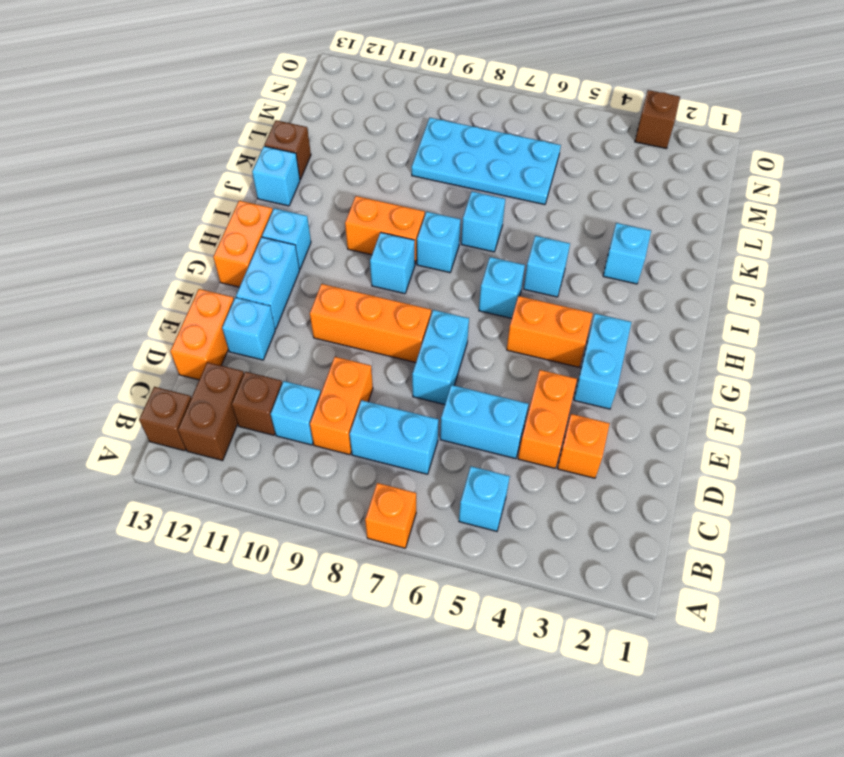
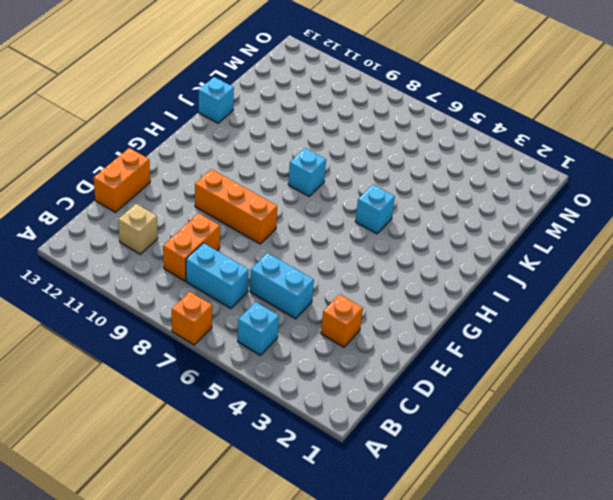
tan brick C11 level 1 -> brown brick C11 level 1
none -> brown brick B12:C12 level 1
none -> brown brick B13 level 1
none -> cyan brick C10 level 1
none -> orange brick D4:E4 level 1

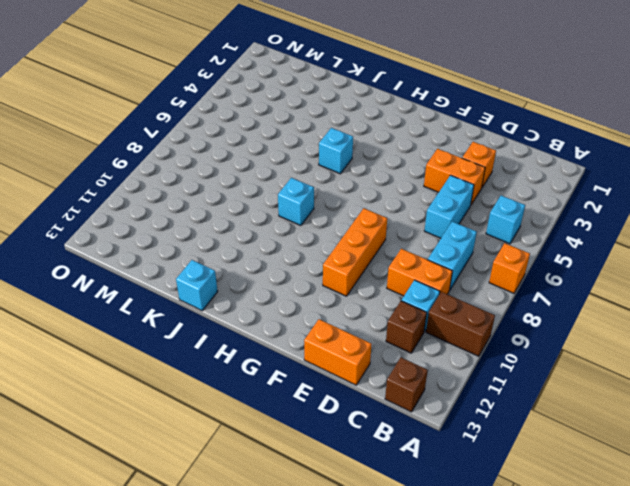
brown brick A10:B10 level 1 -> brown brick B12:C12 level 1
none -> cyan brick E7:F7 level 1
none -> cyan brick E12 level 1
none -> cyan brick F3:G3 level 1
none -> cyan brick F12:G12 level 1

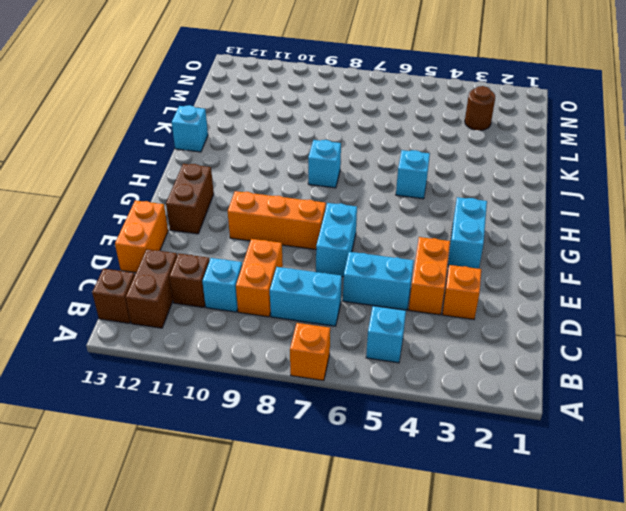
brown brick F12:G12 level 1 -> cyan brick F12:G12 level 1
brown round brick M3 level 1 -> none
none -> cyan brick E12 level 1
none -> orange brick G4:G5 level 1
none -> orange brick G13:H13 level 1
none -> cyan brick H6 level 1

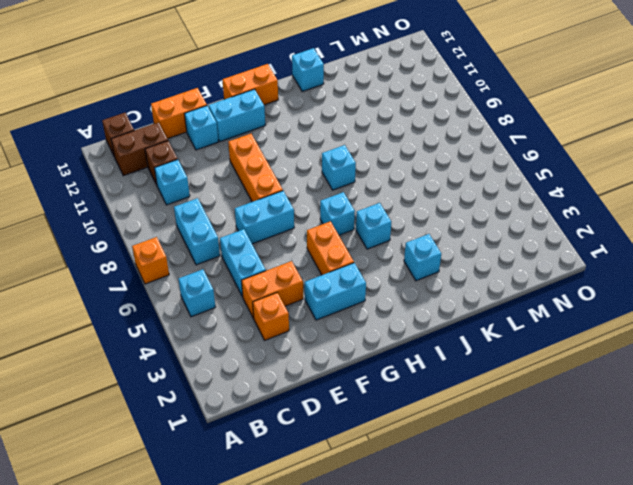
none -> orange brick C9:D9 level 1
none -> cyan brick H9 level 1
none -> cyan brick H12 level 1
none -> orange brick I9:I10 level 1

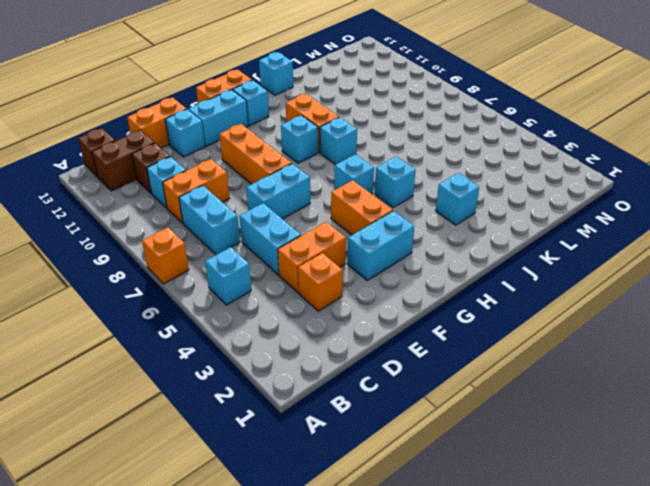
none -> cyan brick J7 level 1
none -> brown brick K13 level 1
none -> cyan plate L6:M9 level 1
none -> brown brick O3 level 1

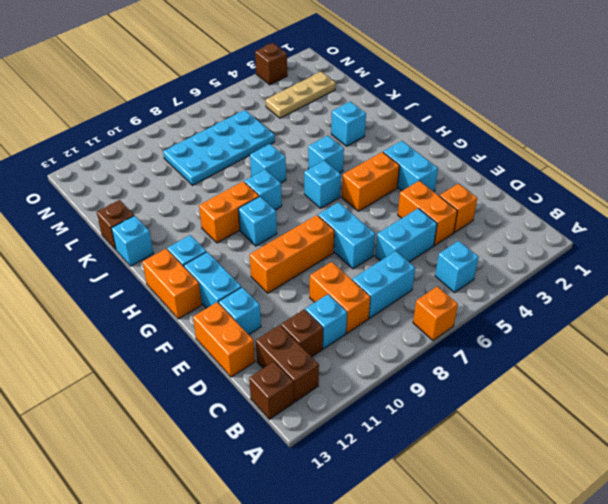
tan plate M2:M4 level 1 -> none

